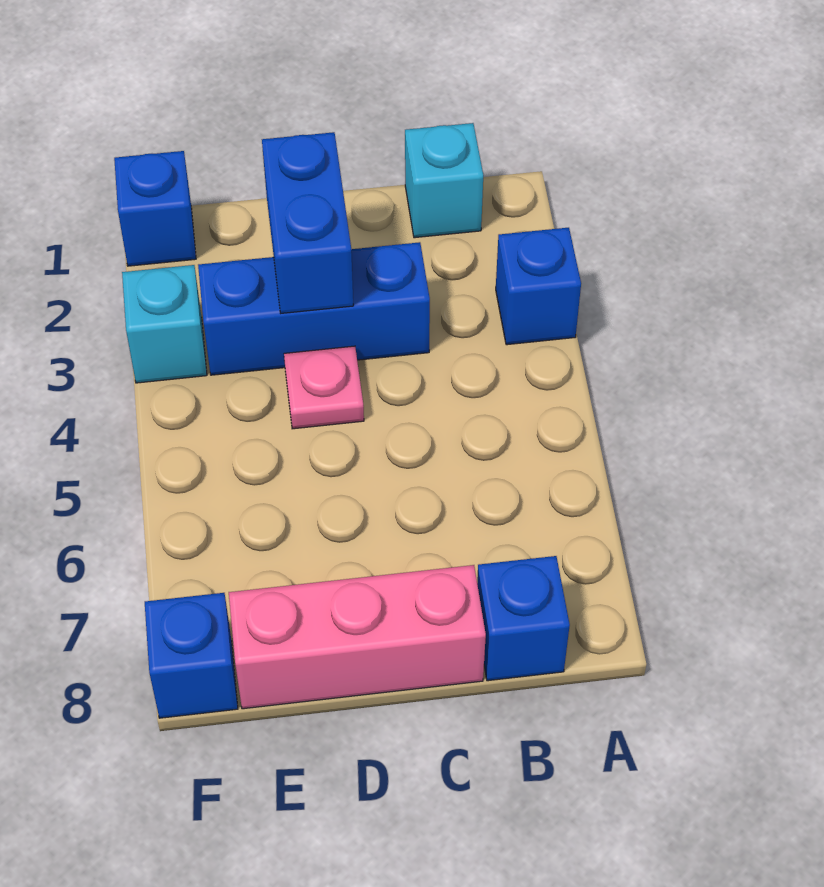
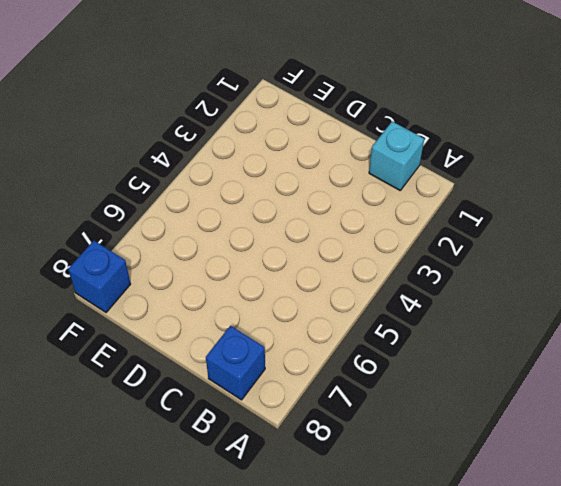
none -> blue brick A3 level 1
none -> blue brick C3:E3 level 1

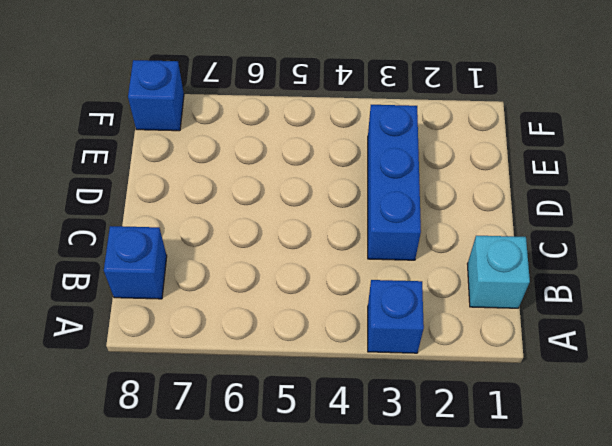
none -> pink brick C8:E8 level 1
none -> pink plate D4 level 1

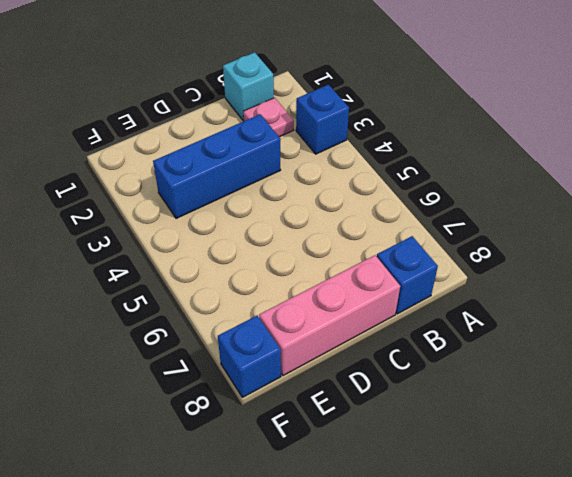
pink plate B2 level 1 -> pink plate D4 level 1
none -> blue brick F1 level 1
none -> cyan brick F3 level 1

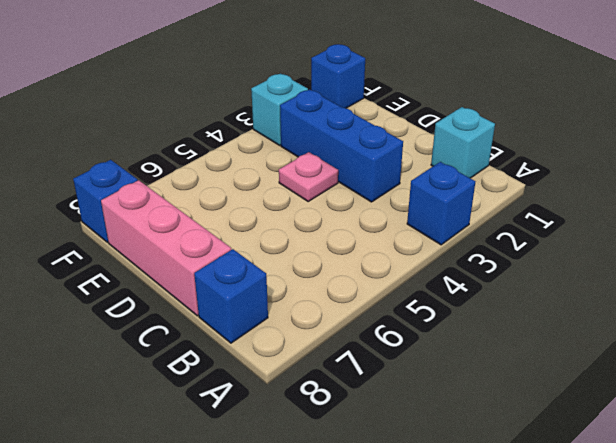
none -> blue brick D2:D3 level 2

